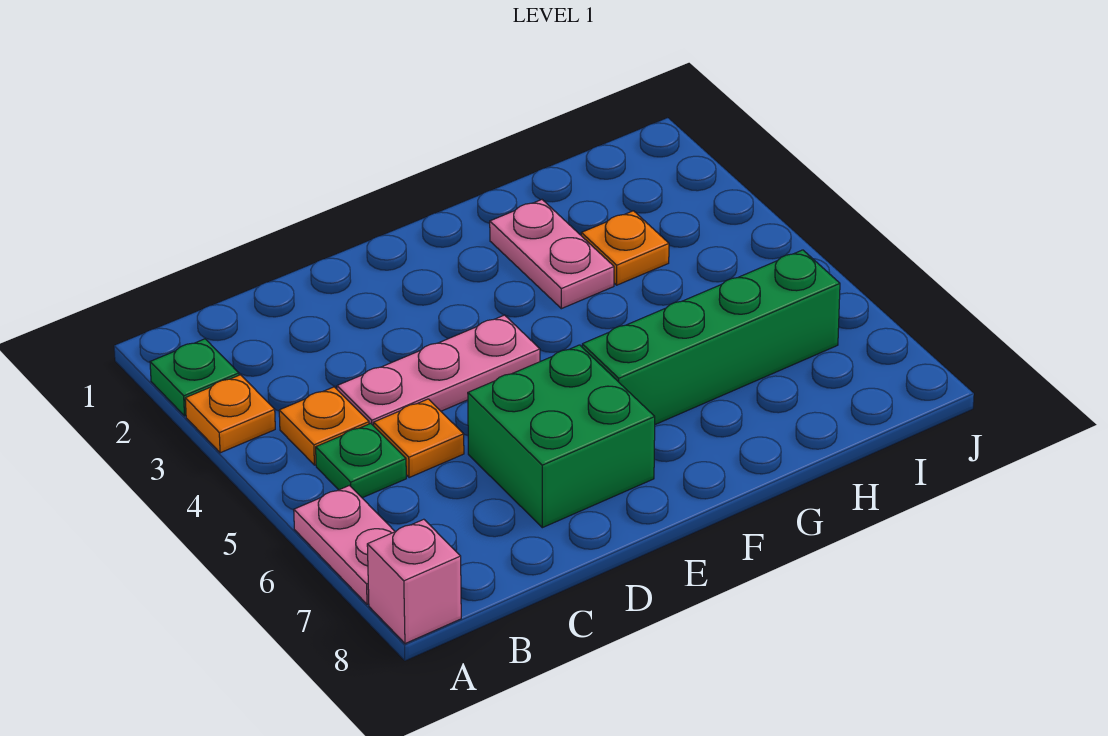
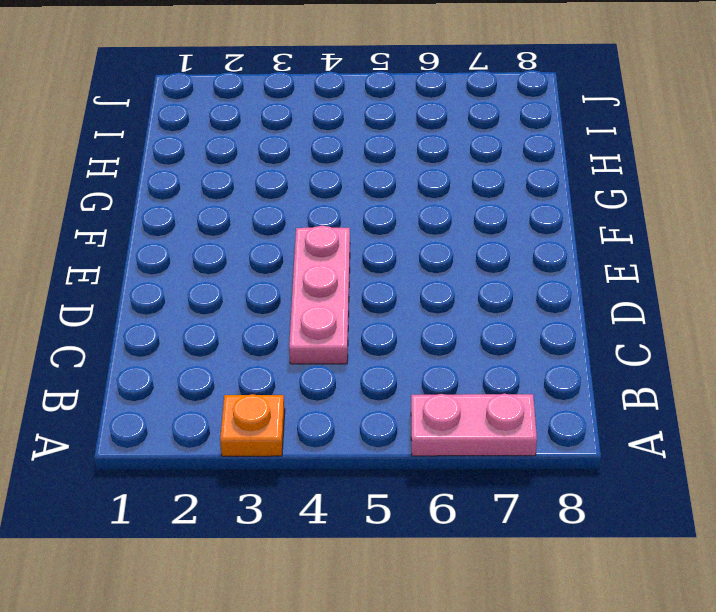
none -> green plate A2 level 1
none -> pink brick A8 level 1
none -> orange plate B4 level 1

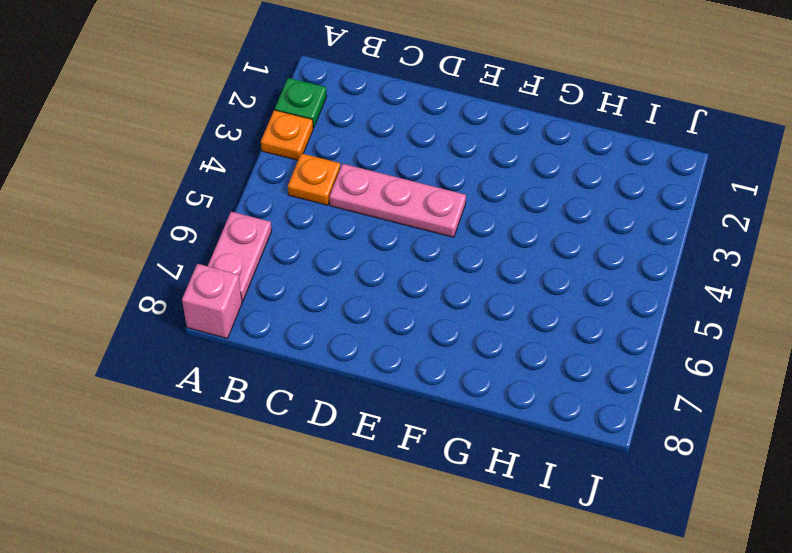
none -> green plate B5 level 1
none -> orange plate C5 level 1
none -> green brick D6:E7 level 1

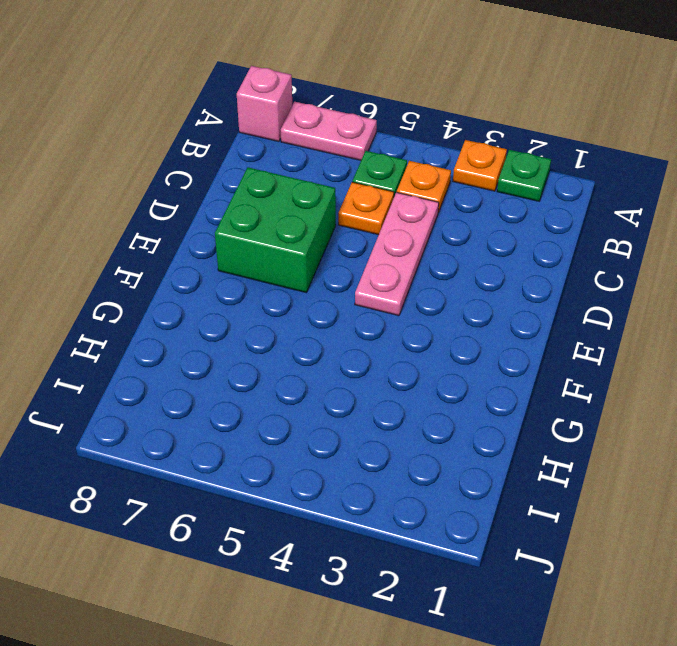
none -> green brick F6:I6 level 1
none -> pink plate G2:G3 level 1
none -> orange plate H3 level 1

